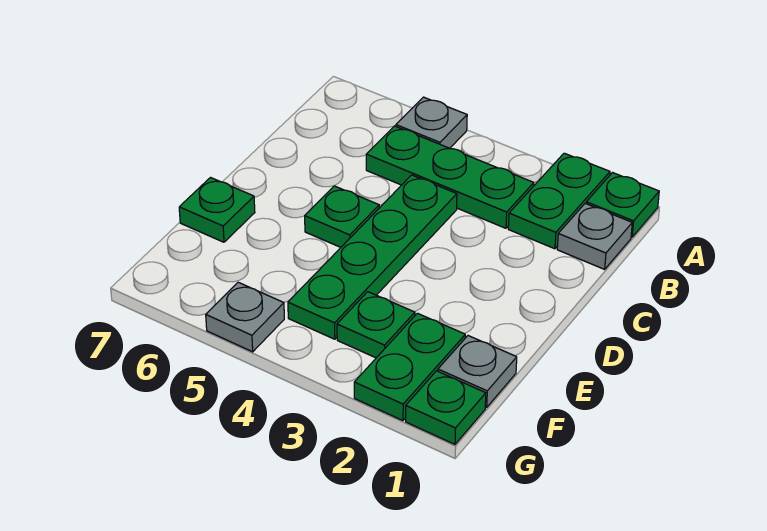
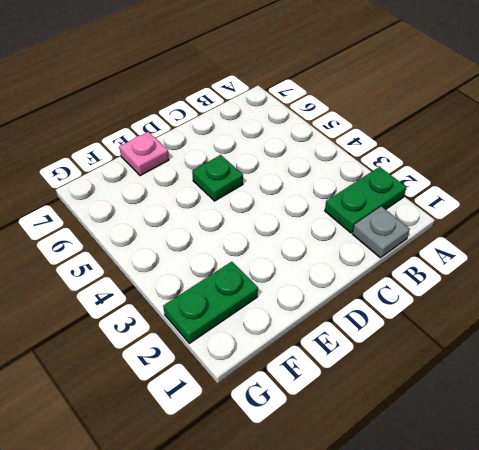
pink plate E7 level 1 -> green plate E7 level 1
none -> green plate A1 level 1
none -> grey plate A5 level 1
none -> green plate B3:B5 level 1

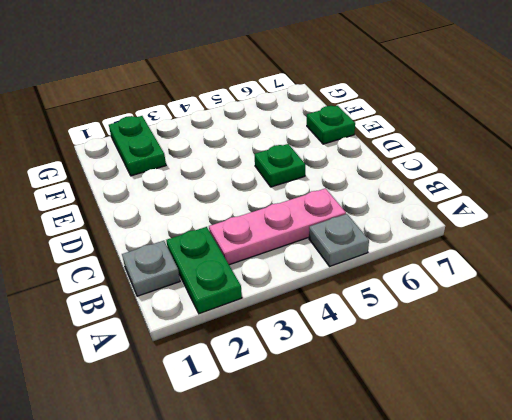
pink plate B3:B5 level 1 -> green plate B3:B5 level 1
none -> green plate A1 level 1
none -> green plate C4:F4 level 1
none -> grey plate F1 level 1

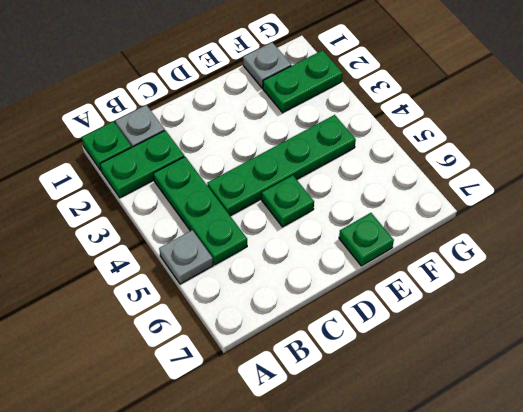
none -> green plate F3 level 1
none -> green plate G1 level 1
none -> grey plate G5 level 1

